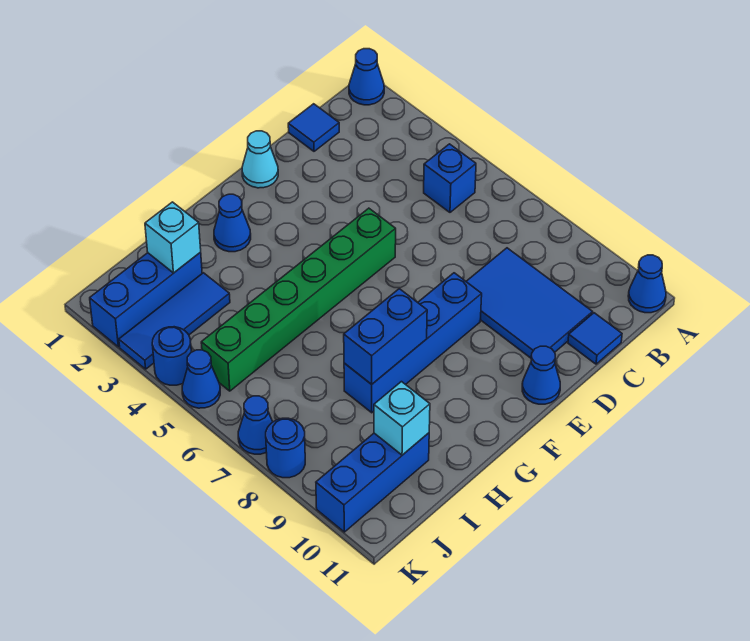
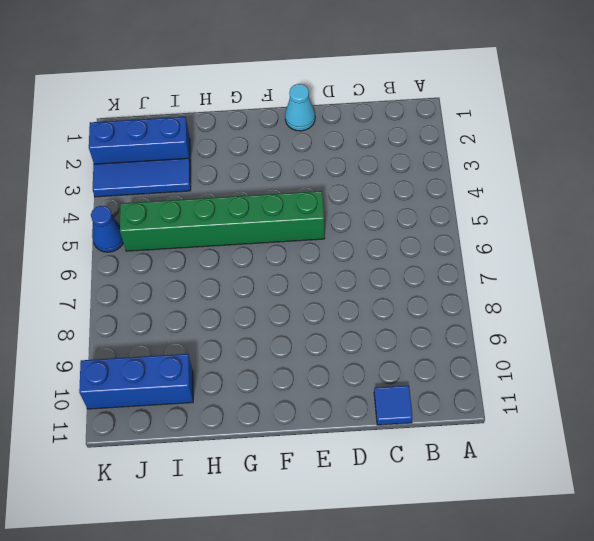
none -> blue cone A1 level 1
none -> blue cone A11 level 1
none -> blue brick B5 level 1

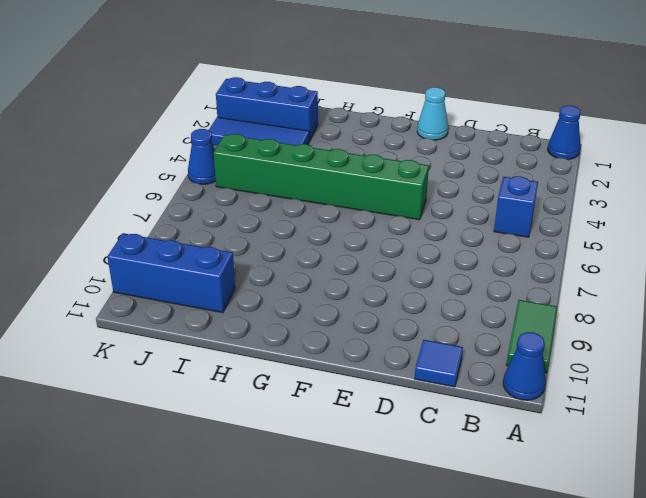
green tile A9:A10 level 1 -> none
none -> blue tile C1 level 1
none -> blue tile C8:D10 level 1
none -> blue brick E8:H8 level 1

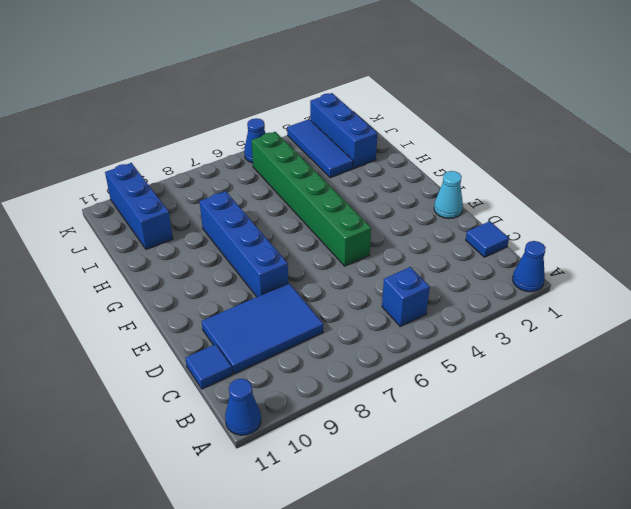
none -> blue cone E11 level 1
none -> blue cone G2 level 1
none -> blue round brick K4 level 1

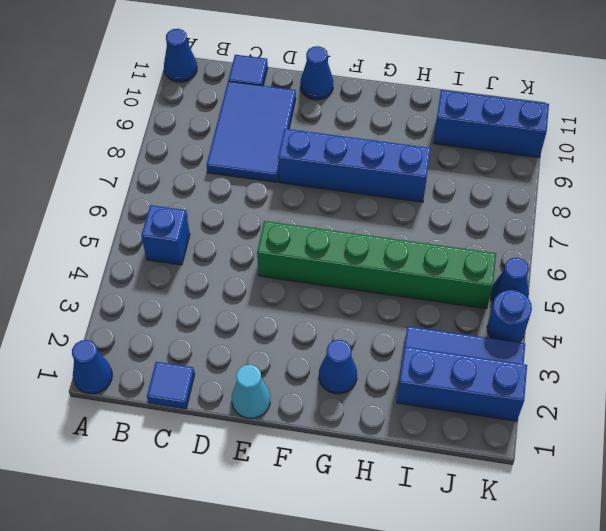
none -> blue cone K7 level 1
none -> blue round brick K8 level 1
none -> blue brick G8:H8 level 2

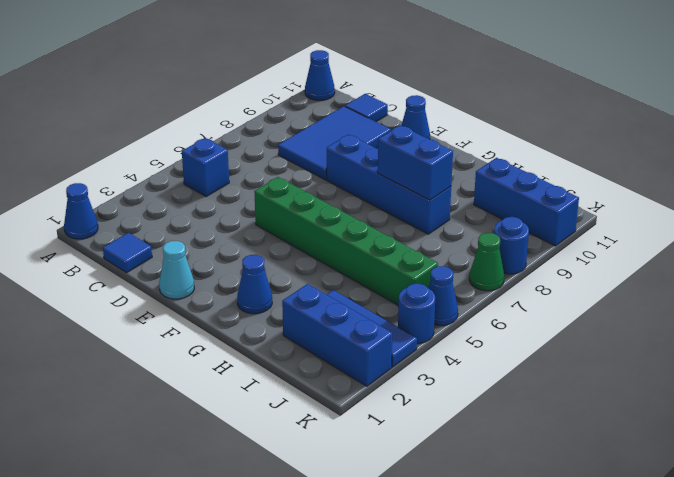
green cone K7 level 1 -> blue cone K7 level 1
none -> cyan brick I2 level 2
none -> cyan brick I10 level 2

